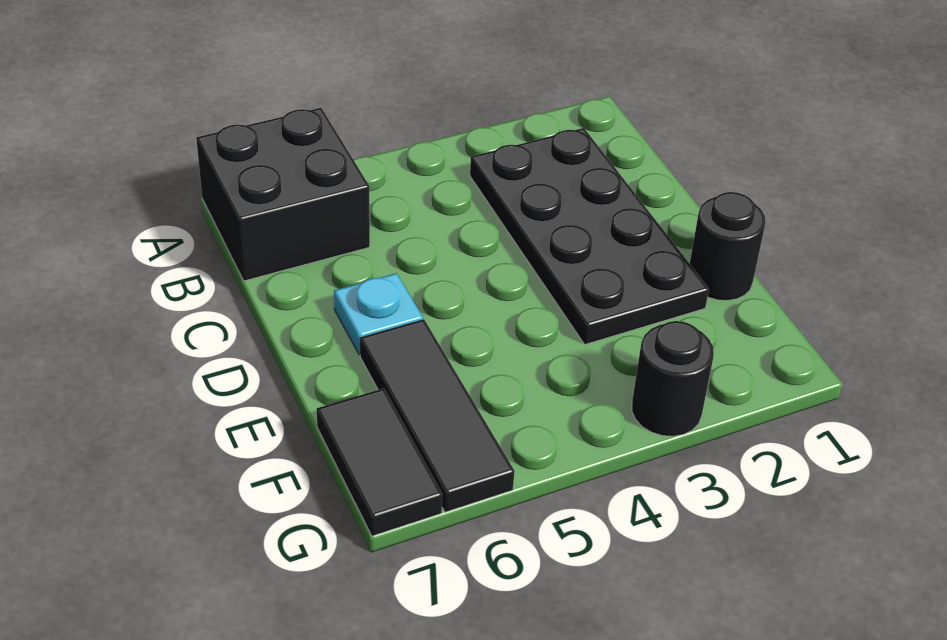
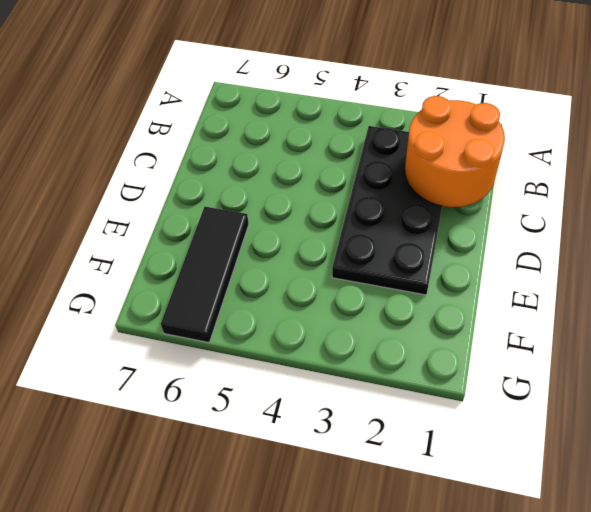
orange round brick B1:C2 level 2 -> none
none -> black brick A6:B7 level 1
none -> cyan plate D6 level 1

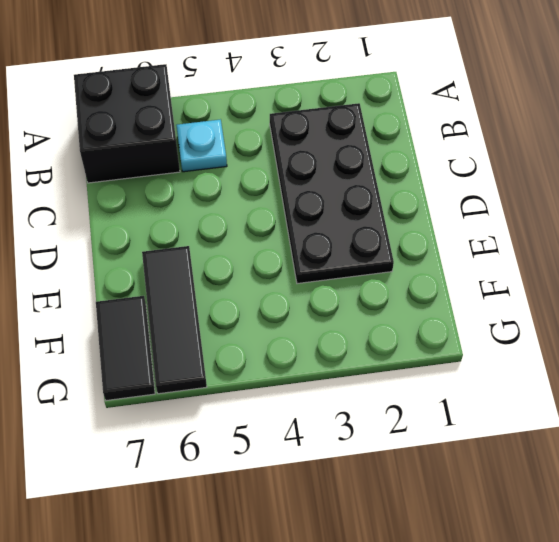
cyan plate B5 level 1 -> cyan plate D6 level 1
none -> black round brick E1 level 1
none -> black round brick G3 level 1

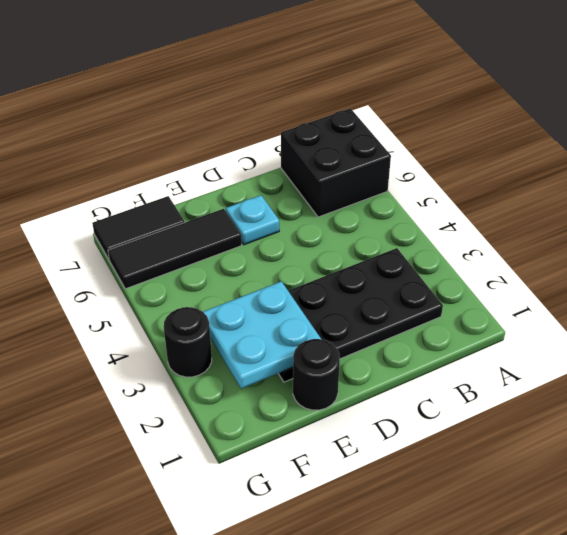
cyan plate E2:F3 level 2 -> none

